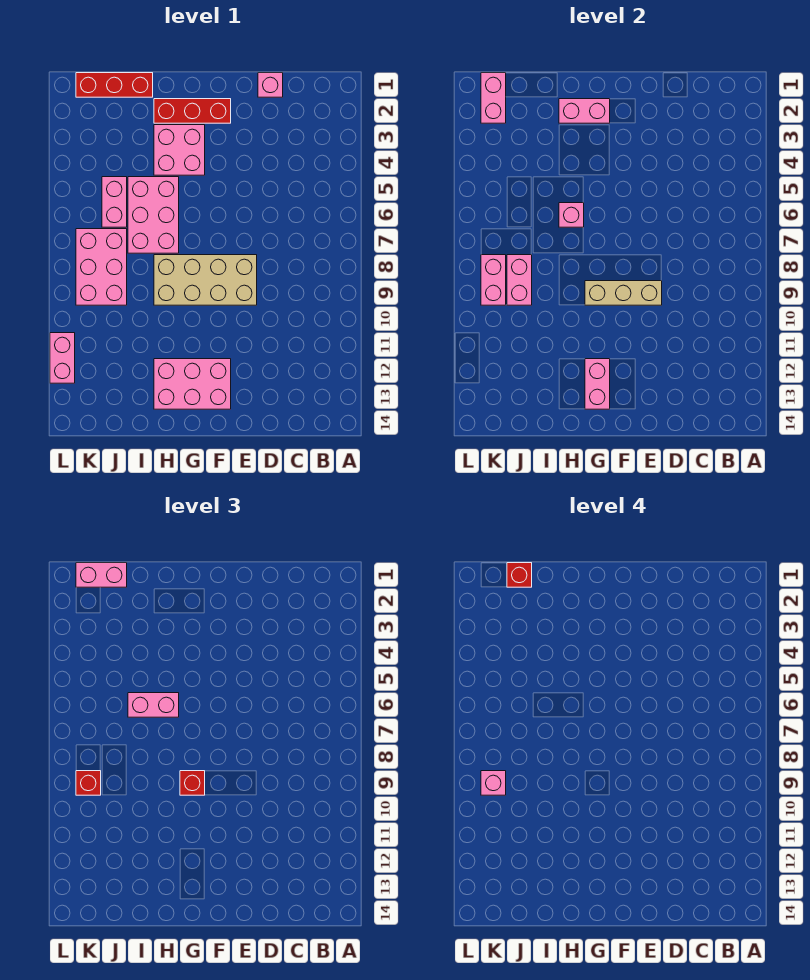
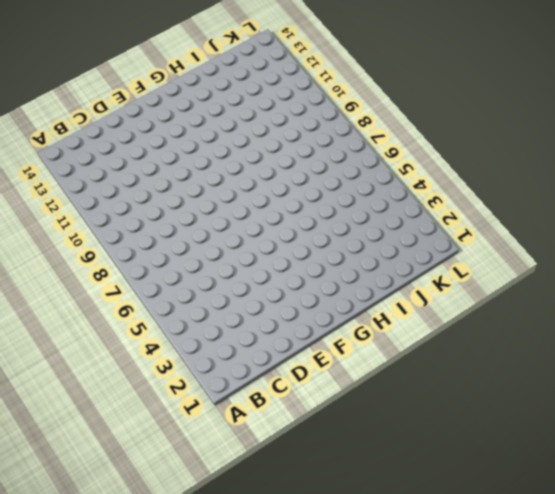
none -> pink brick D1 level 1
none -> tan brick E8:H9 level 1
none -> red brick F2:H2 level 1

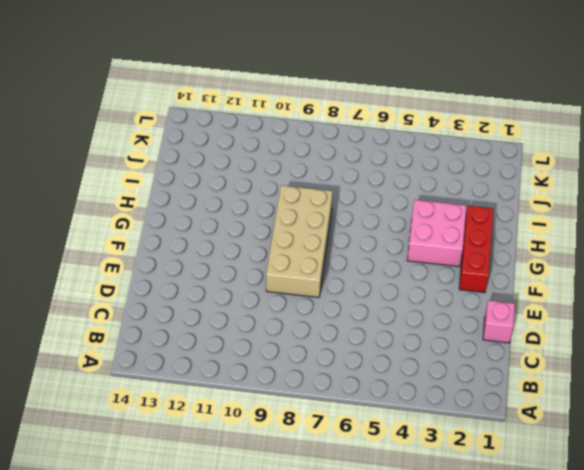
none -> pink brick F12:H13 level 1
none -> pink brick H5:I7 level 1
none -> red brick I1:K1 level 1

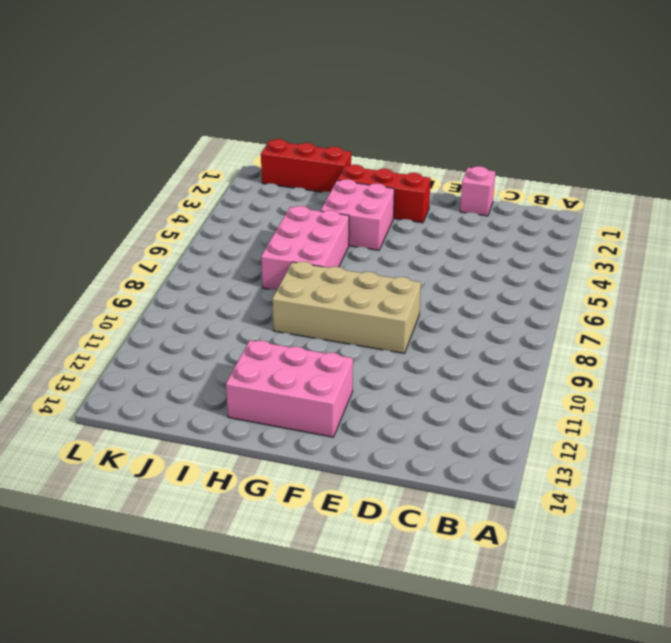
none -> pink brick J5:J6 level 1
none -> pink brick J7:K9 level 1
none -> pink brick L11:L12 level 1

